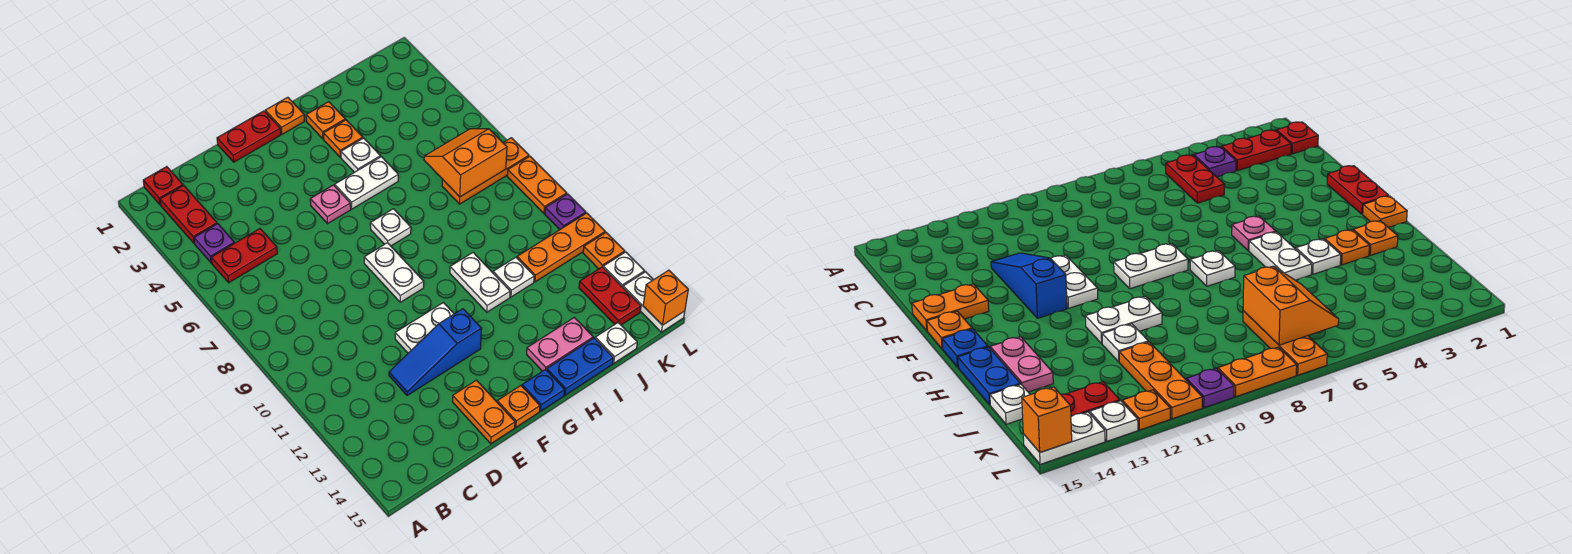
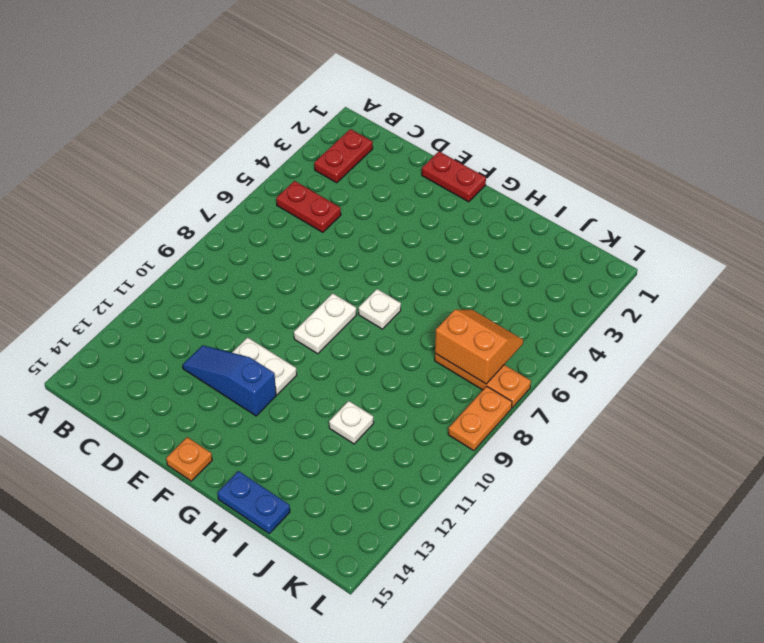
none -> red plate B1 level 1
none -> purple plate B4 level 1
none -> orange plate E14:E15 level 1
none -> pink plate F5 level 1

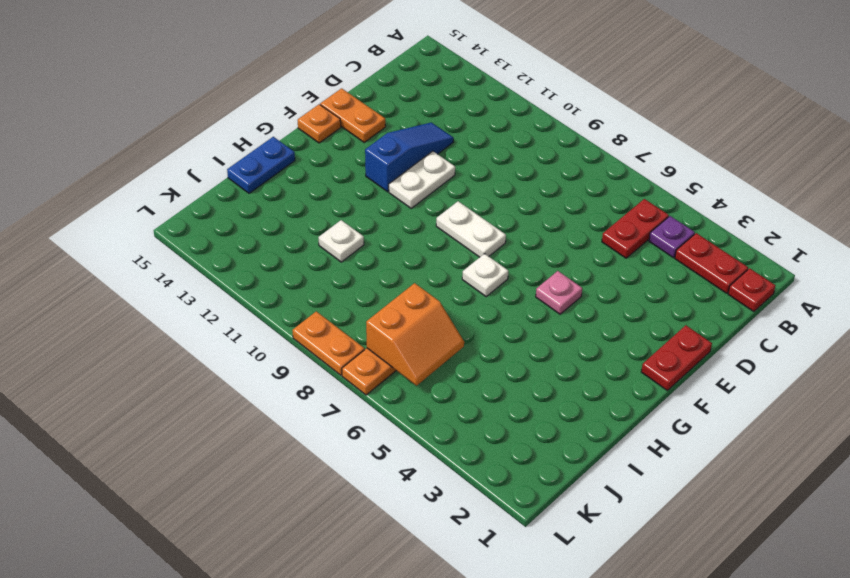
none -> orange plate G1 level 1
none -> white plate G5:H5 level 1
none -> blue plate G15 level 1
none -> orange plate H2 level 1

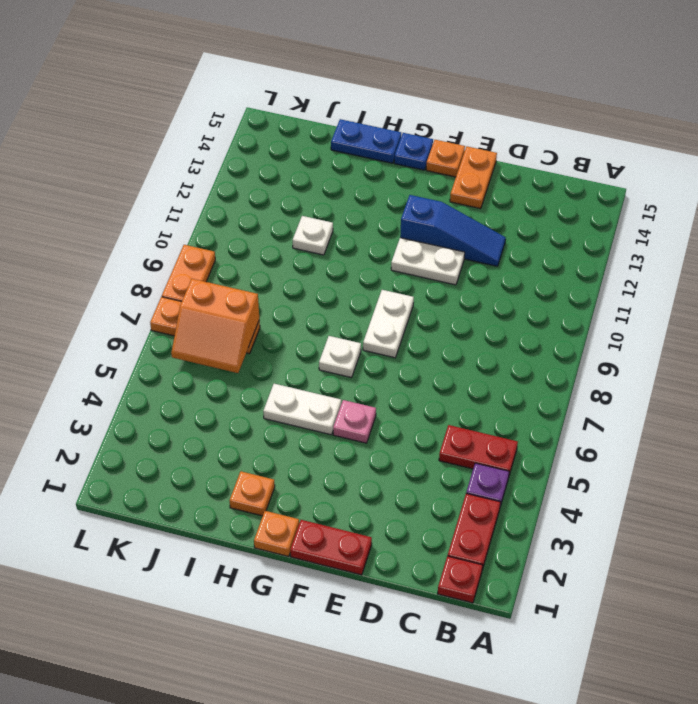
none -> orange plate H3 level 1
none -> white plate H4 level 1
none -> white plate H10:H11 level 1
none -> pink plate H14:I14 level 1

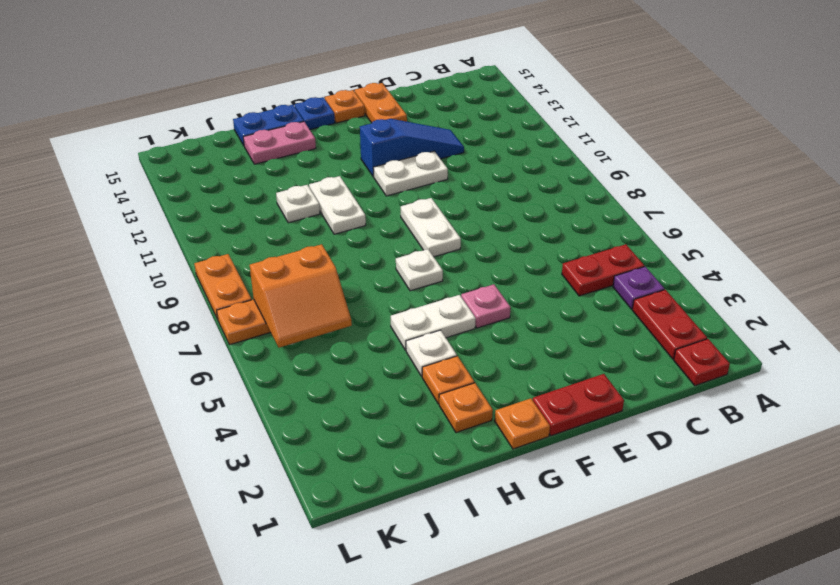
none -> orange plate J11:L11 level 1
none -> white plate J15 level 1
none -> red plate K13:K14 level 1
none -> purple plate L10 level 1

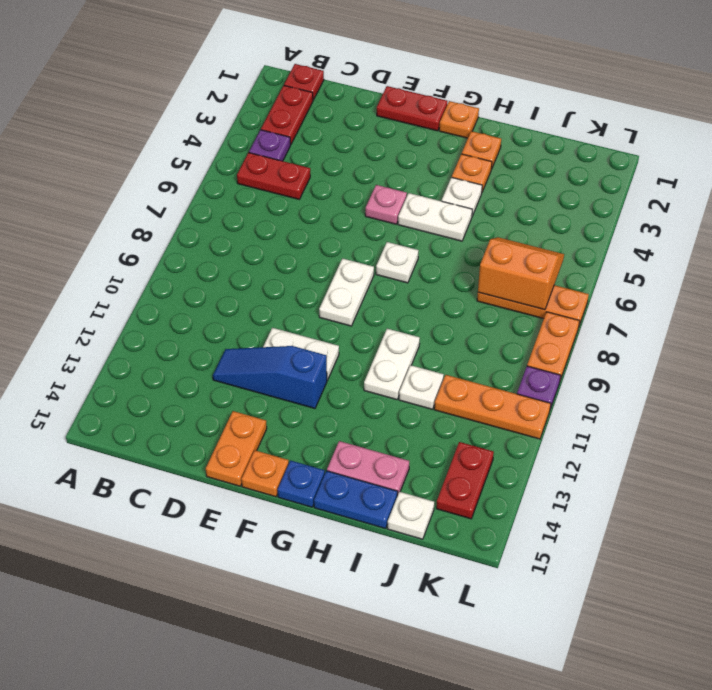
none -> orange plate L12 level 1
none -> white plate L13 level 1
none -> white plate L14:L15 level 1
none -> orange brick L15 level 2

